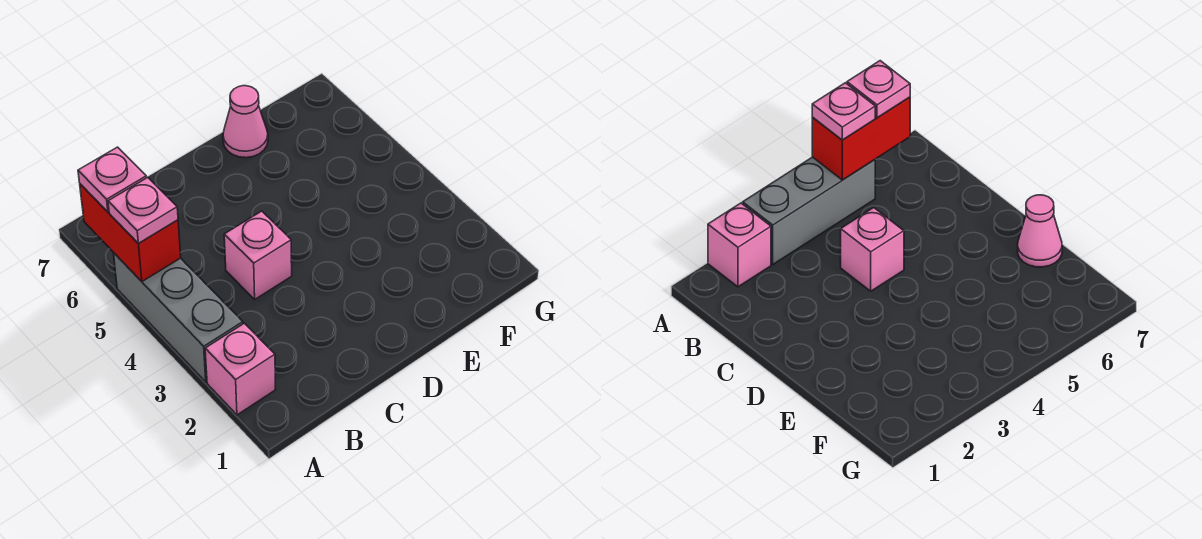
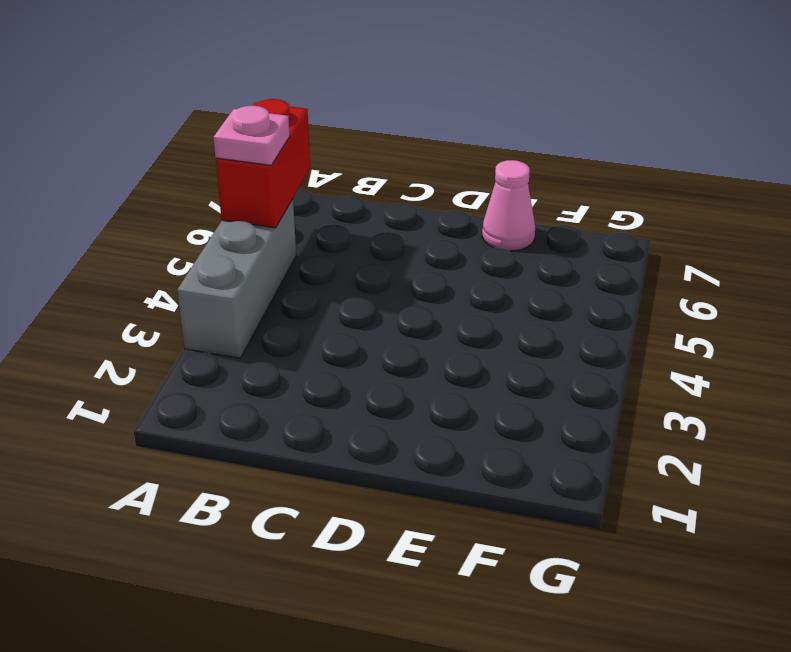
none -> pink brick A2 level 1
none -> pink brick C4 level 1

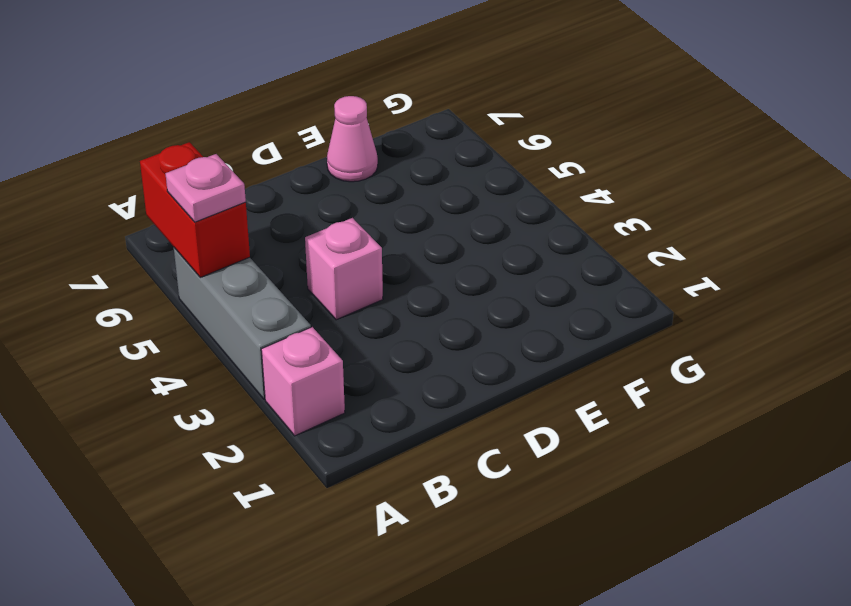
none -> pink plate A6 level 3

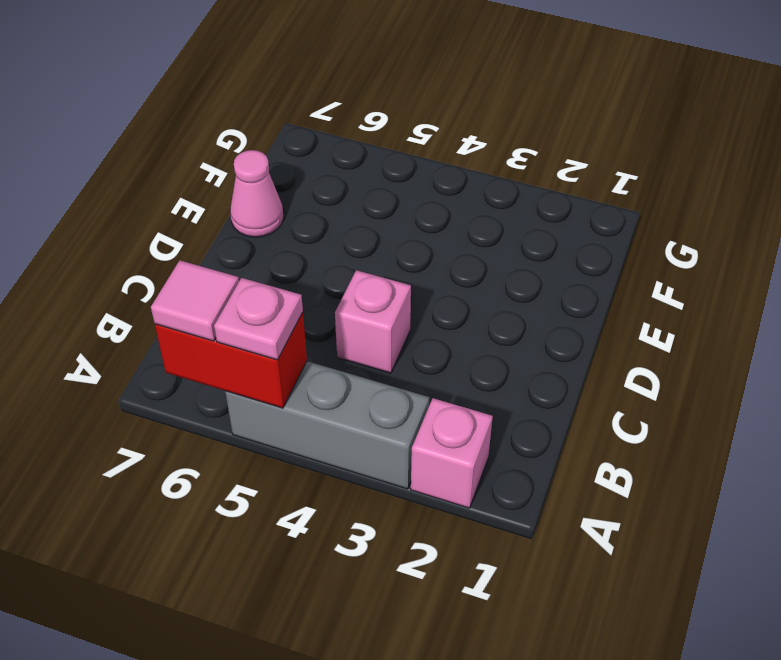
pink tile A6 level 3 -> pink plate A6 level 3

